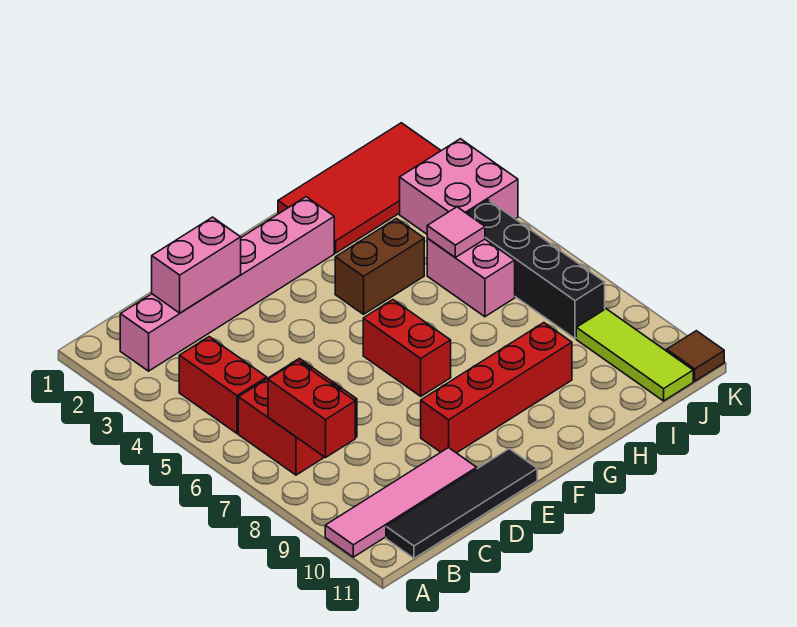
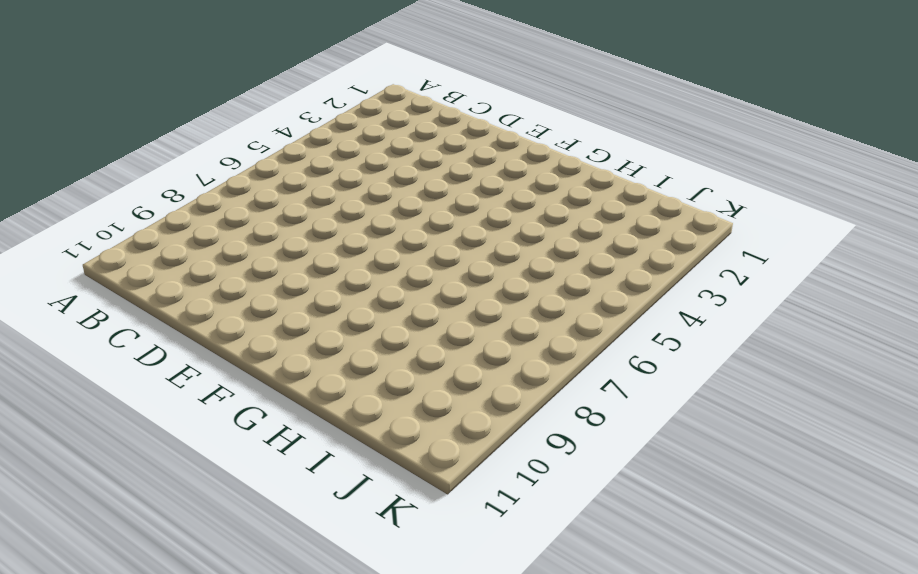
none -> pink tile A10:D10 level 1
none -> pink brick B2:G2 level 1
none -> red brick B4:B5 level 1

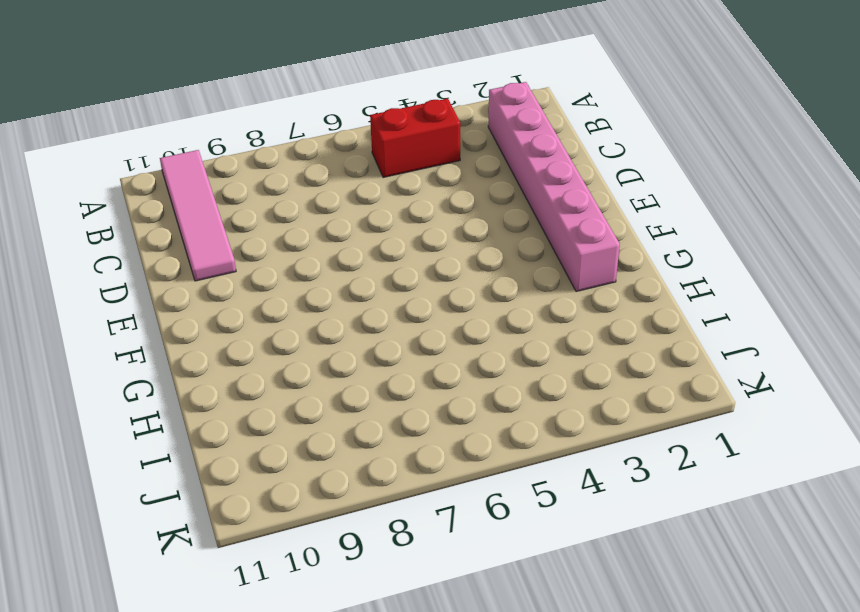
none -> red brick B6:C7 level 1
none -> black tile B11:E11 level 1
none -> red brick E9:H9 level 1

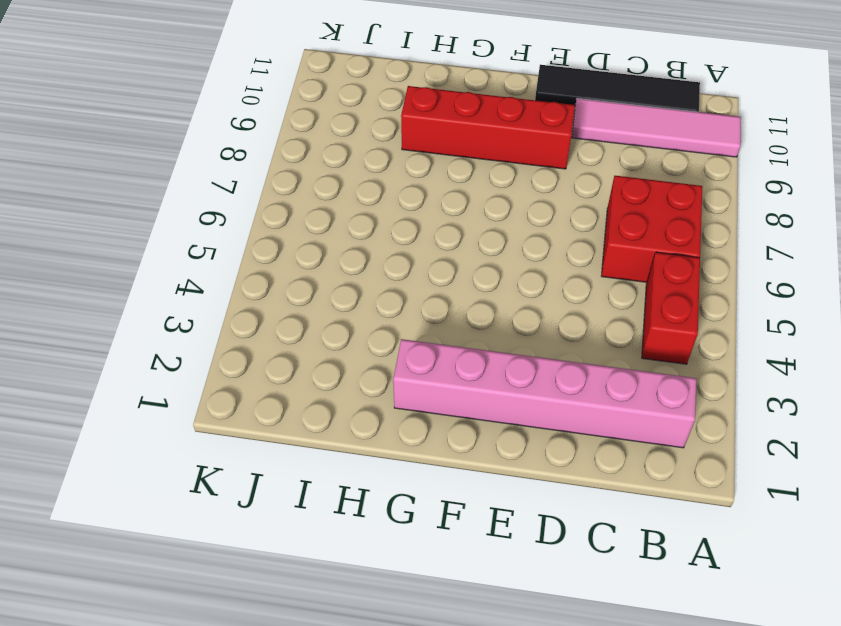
none -> red brick F6:F7 level 1
none -> brown brick G4:H4 level 1
none -> red tile H1:K2 level 1

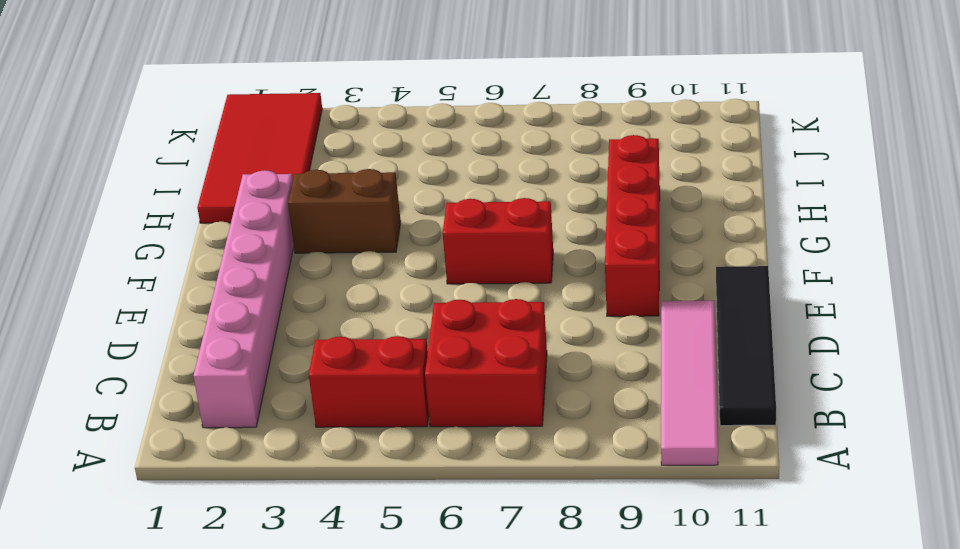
brown brick G3:G4 level 1 -> brown brick G4:H4 level 1
none -> pink brick I5:I6 level 1
none -> pink brick J3:K4 level 1
none -> black brick J5:J8 level 1

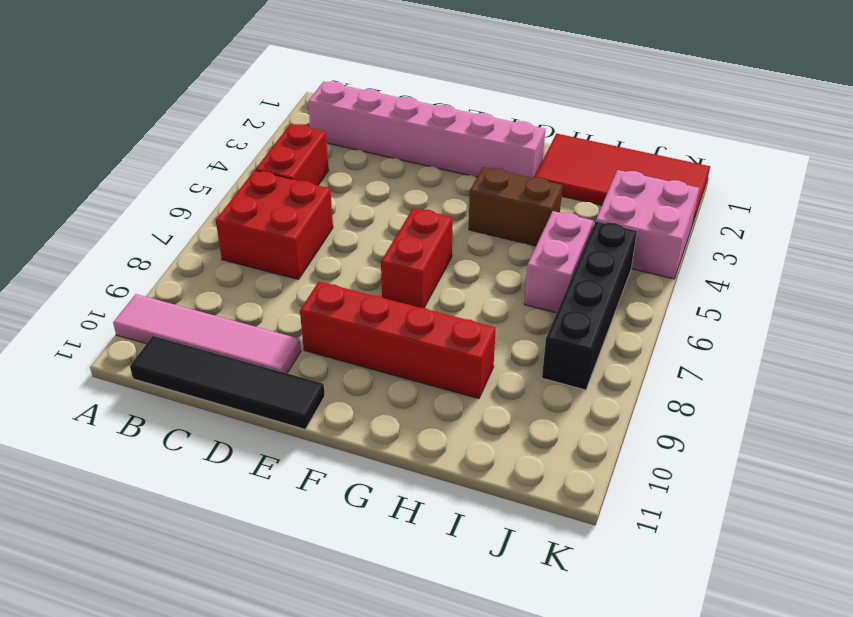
none -> lime tile J9:J11 level 1
none -> brown tile K11 level 1
none -> red brick B7:B8 level 2

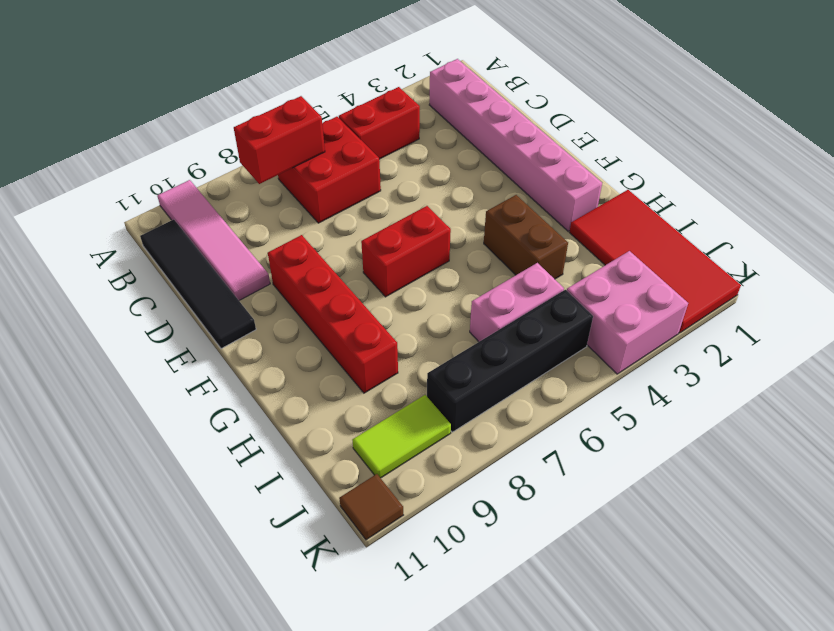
lime tile J9:J10 level 1 -> lime tile J9:J11 level 1
none -> pink brick C2:D2 level 2
none -> pink tile I5 level 2

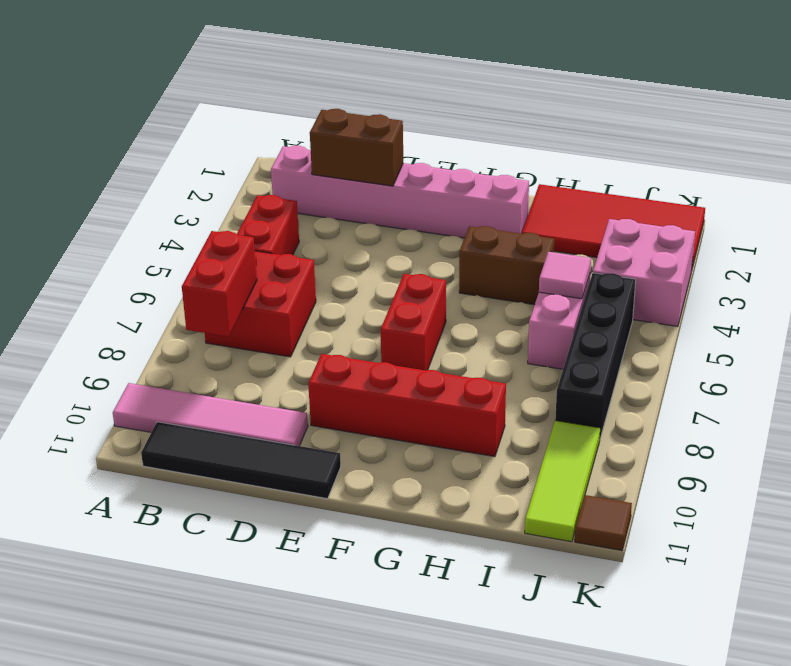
brown brick C2:D2 level 2 -> pink brick C2:D2 level 2

